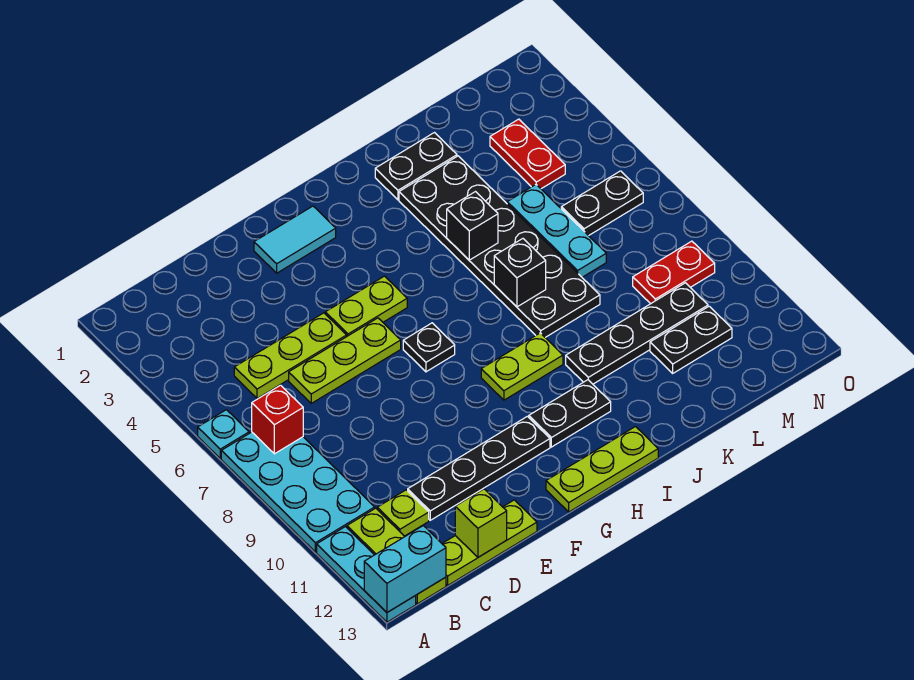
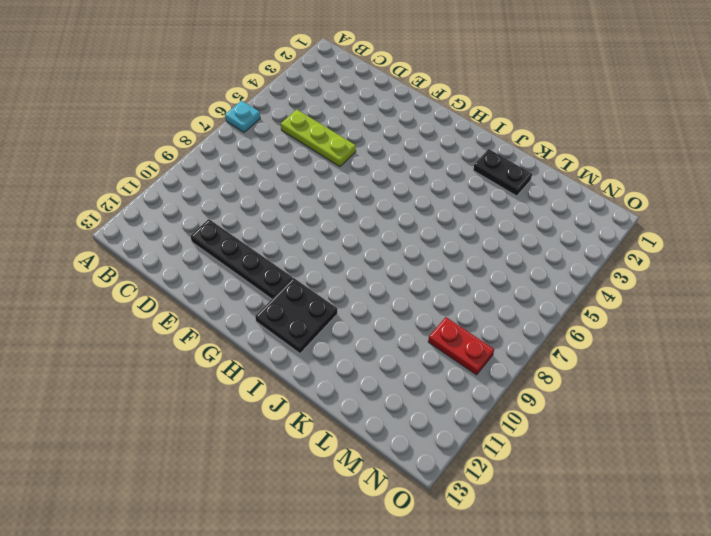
black plate H11:I12 level 1 -> black plate H11:I11 level 1
none -> cyan plate A7:B10 level 1
none -> cyan plate A11:A13 level 1
none -> lime plate B11:B13 level 1

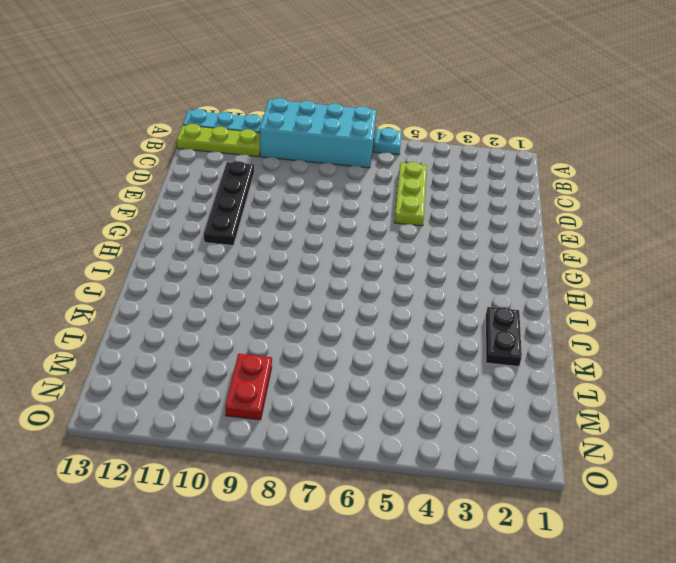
cyan brick A7:B10 level 1 -> cyan plate A7:B10 level 1
none -> lime plate C11 level 1
none -> lime plate C13:E13 level 1
none -> lime plate D6:F6 level 1

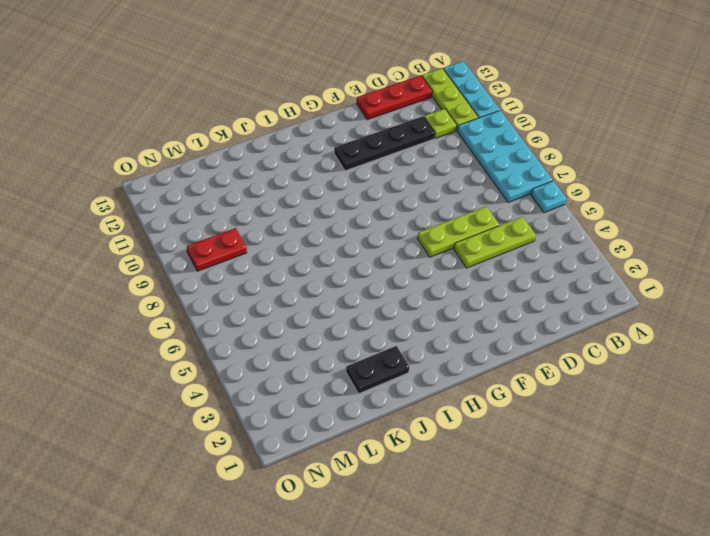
red plate C13:E13 level 1 -> lime plate C13:E13 level 1
none -> cyan tile F2:G2 level 1
none -> lime plate F5:G5 level 1
none -> black plate G7 level 1

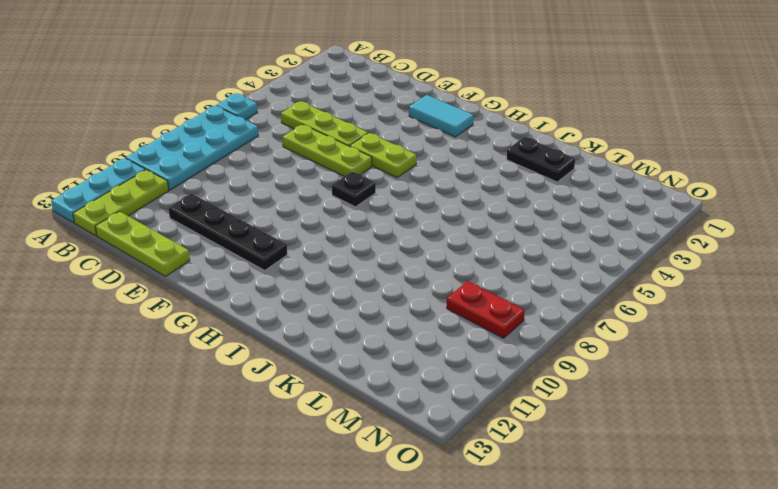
none -> lime plate C11 level 1
none -> lime plate G13:I13 level 1
none -> lime plate H9:I9 level 1

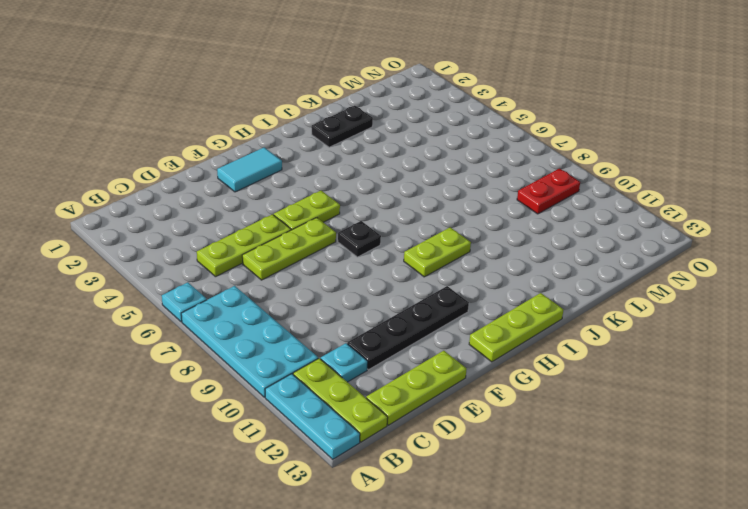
cyan plate C11 level 1 -> lime plate C11 level 1
none -> black plate H11:I11 level 1
none -> black plate J3:K8 level 1
none -> black plate J10:M10 level 1

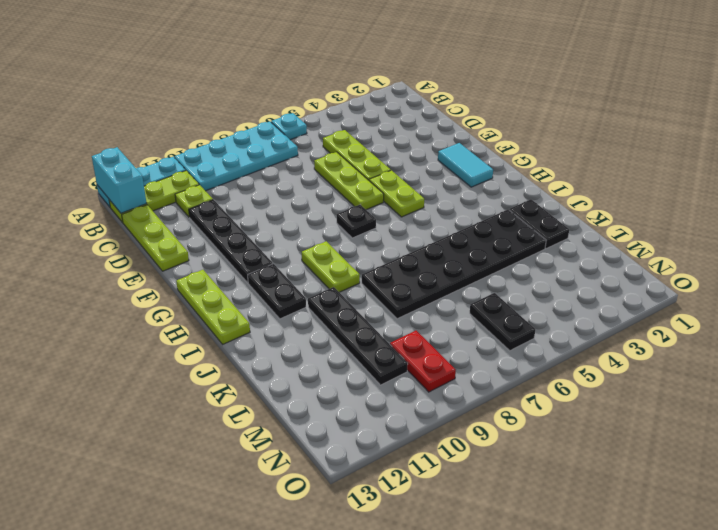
none -> cyan plate L5:L7 level 1
none -> black plate L11:M11 level 1
none -> red plate M3:M4 level 1

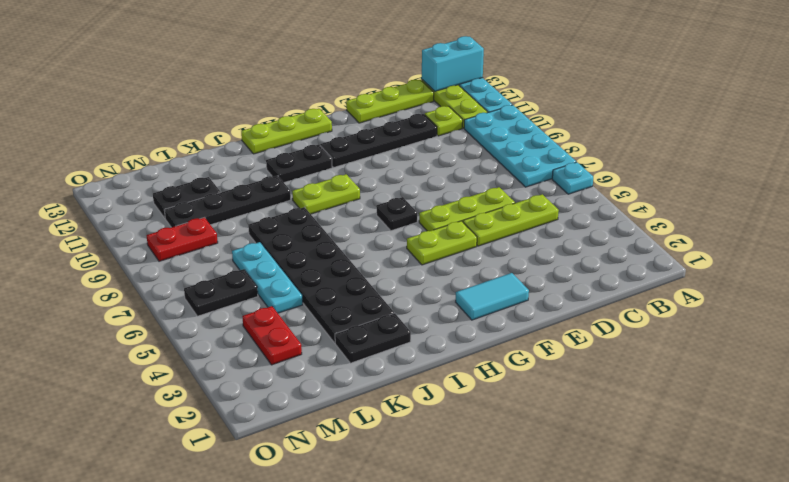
none -> red brick B7 level 2
none -> lime brick D13 level 2
none -> black brick J5 level 2

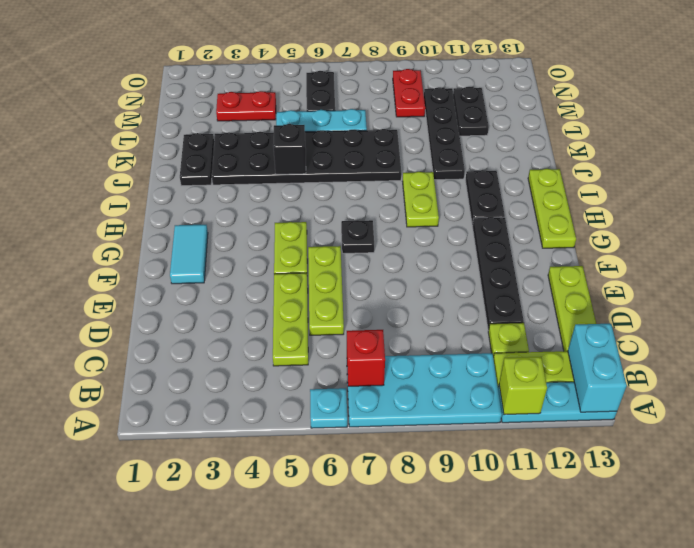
lime brick A11 level 2 -> lime brick D13 level 2
none -> black brick J7 level 2

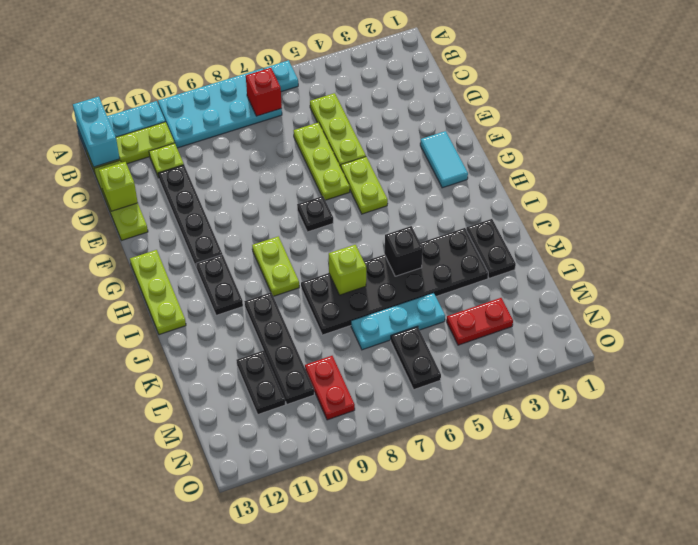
lime brick J7 level 2 -> black brick J7 level 2

